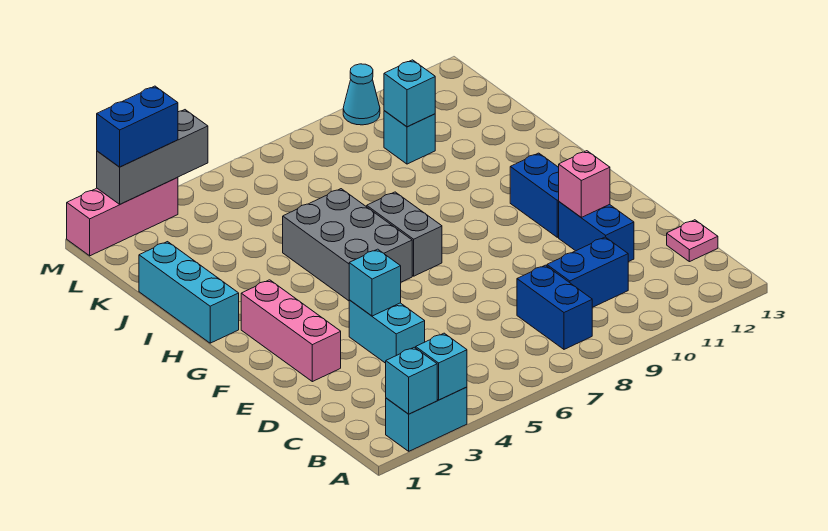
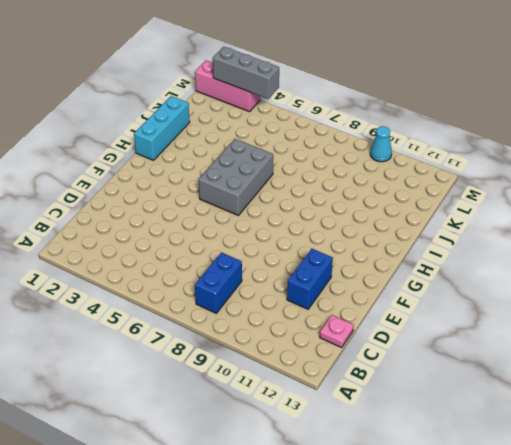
none -> cyan brick A2:A3 level 1
none -> blue brick C9:C10 level 1
none -> cyan brick D4:E4 level 1

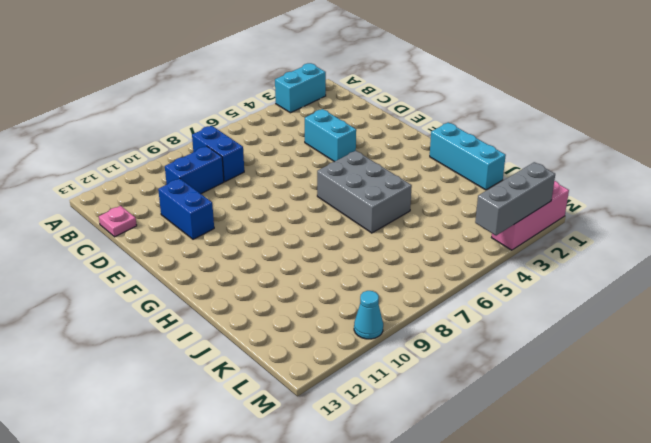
none -> pink brick E2:G2 level 1
none -> blue brick F11:G11 level 1
none -> grey brick G7:H7 level 1

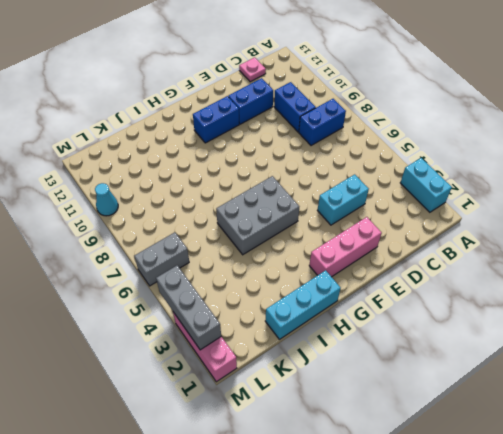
grey brick L6:M6 level 1 -> grey brick G7:H7 level 1
none -> cyan brick K10 level 1
none -> cyan brick A2 level 2
none -> cyan brick A3 level 2

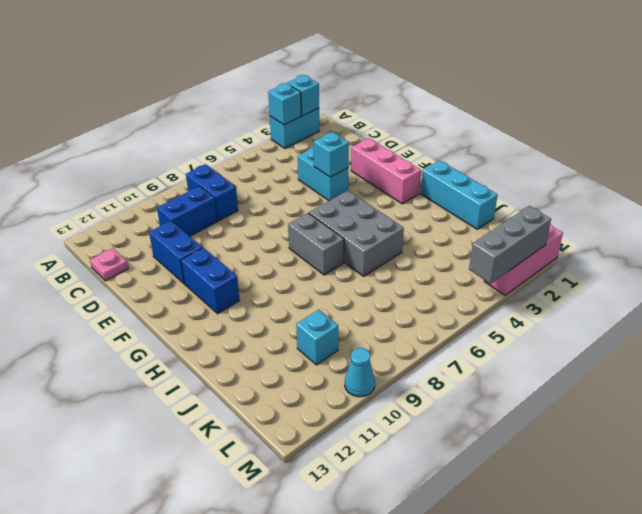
none -> pink brick E11 level 2
none -> cyan brick K10 level 2
none -> blue brick M2:M3 level 3

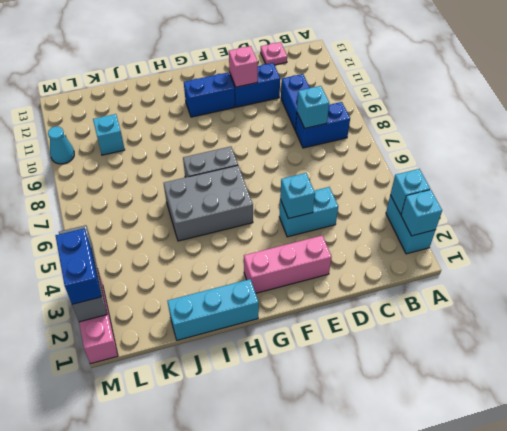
cyan brick C8 level 2 -> cyan brick K10 level 2

